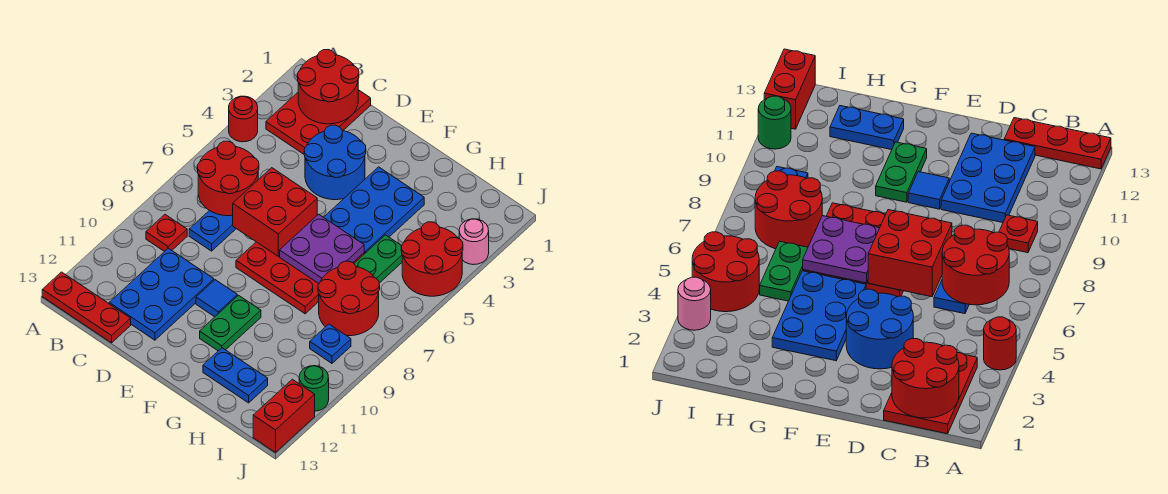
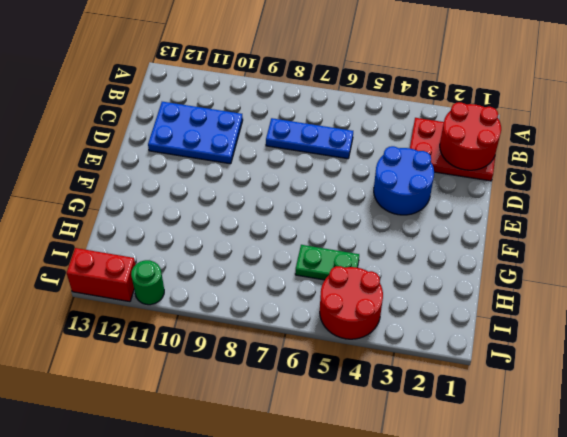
none -> red round brick A4 level 1
none -> red plate A13:C13 level 1
none -> red plate B9 level 1

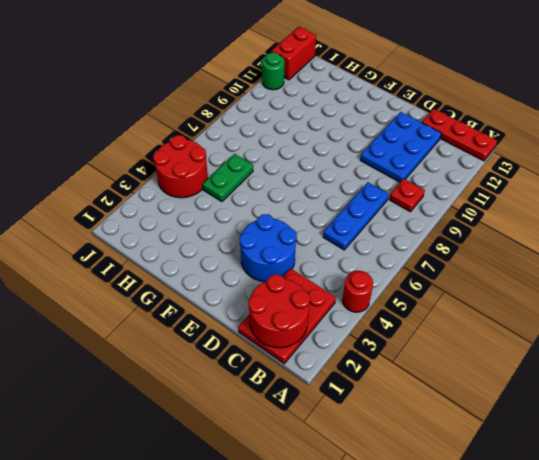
none -> red plate E6:G8 level 1
none -> blue tile E10 level 1
none -> blue plate F3:G5 level 1

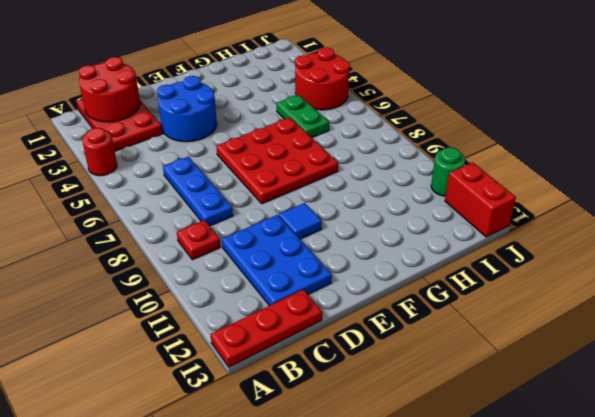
none -> blue plate F3:G5 level 1
none -> green plate F10:F11 level 1
none -> blue plate G12:H12 level 1

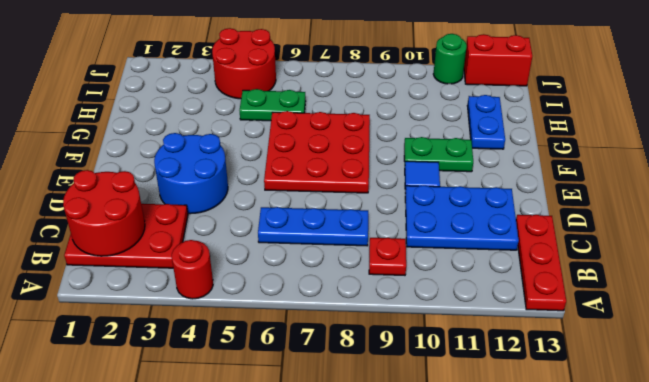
none -> blue plate F3:G5 level 1
none -> red round brick H7:I8 level 1
none -> blue plate I9 level 1

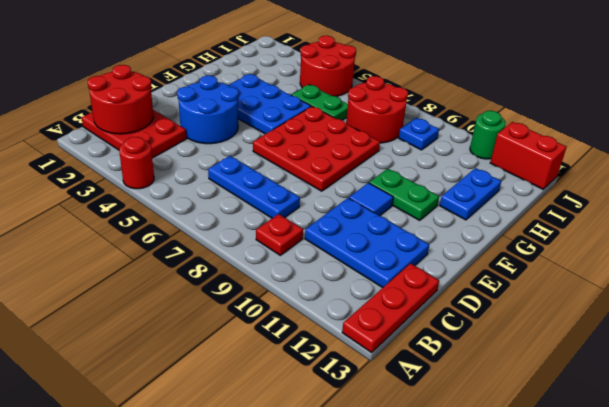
none -> pink round brick J3 level 1
none -> red round brick B6:C7 level 2
none -> red brick D6:E7 level 2

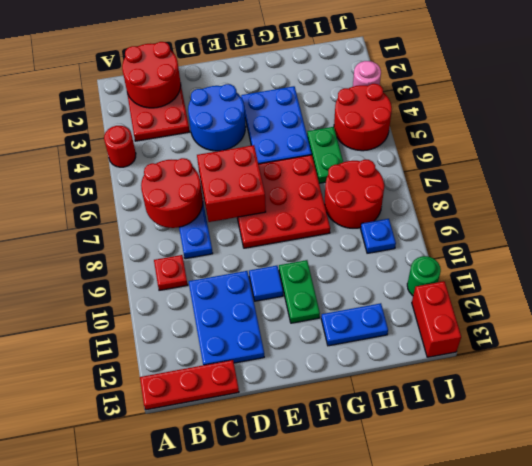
none -> purple plate F6:G7 level 2

